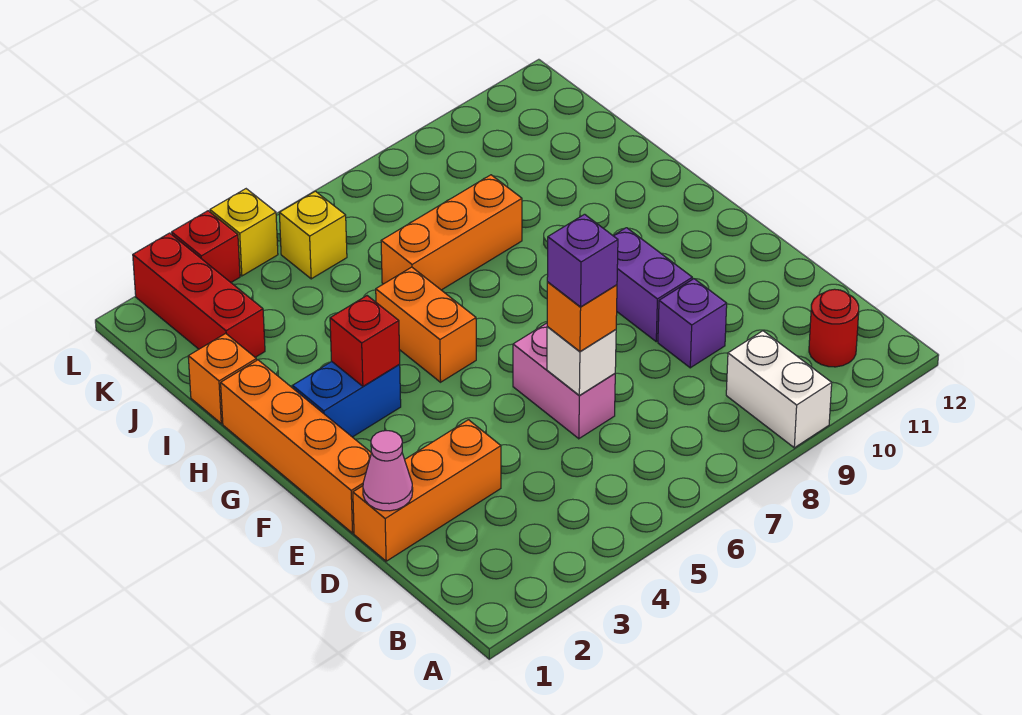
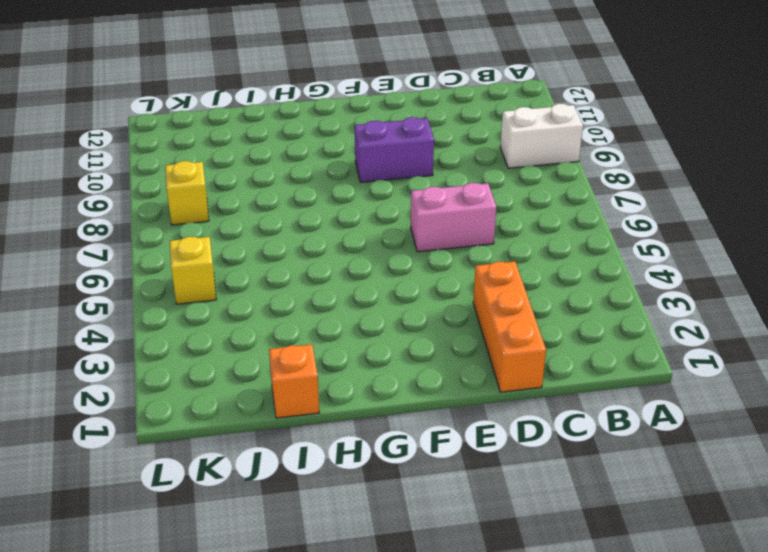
yellow brick K8 level 1 -> yellow brick L4 level 1
none -> red round brick B11 level 1
none -> purple brick D9 level 1
none -> orange brick E1:H1 level 1

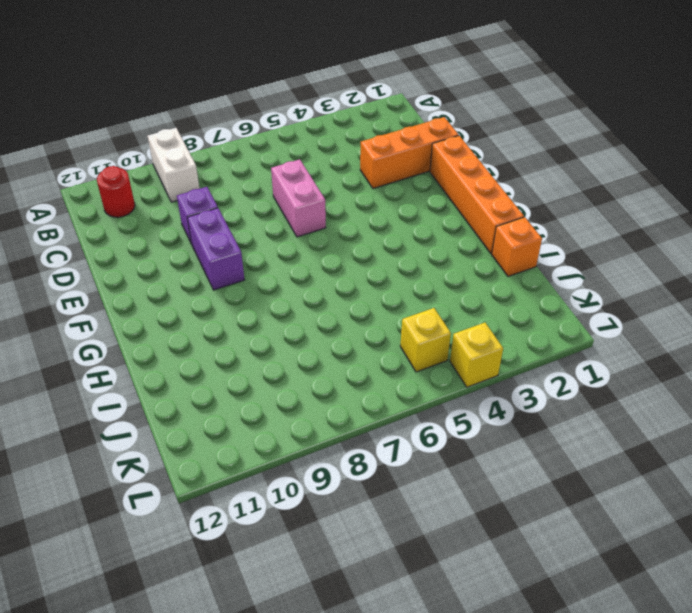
none -> blue brick G2:G3 level 1
none -> orange brick G5:H5 level 1
none -> orange brick I6:I8 level 1

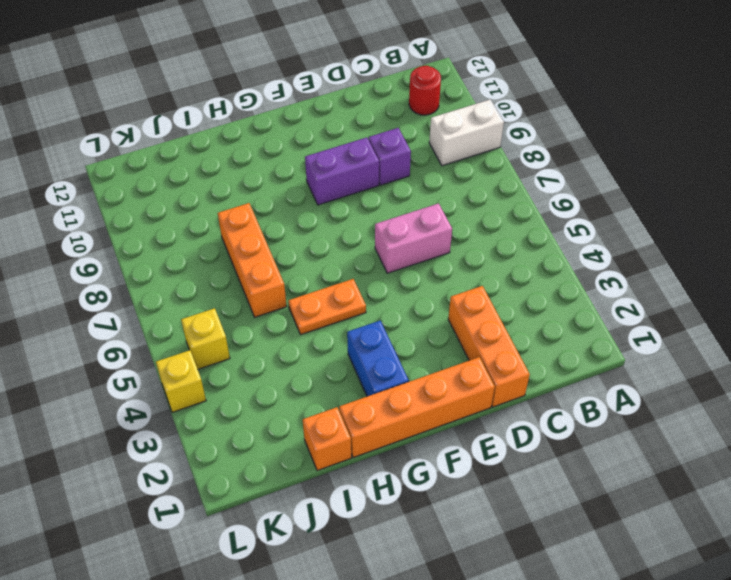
orange plate G5:H5 level 1 -> orange brick G5:H5 level 1
none -> red brick J2:L2 level 1
none -> red brick L3 level 1
none -> pink cone D1 level 2

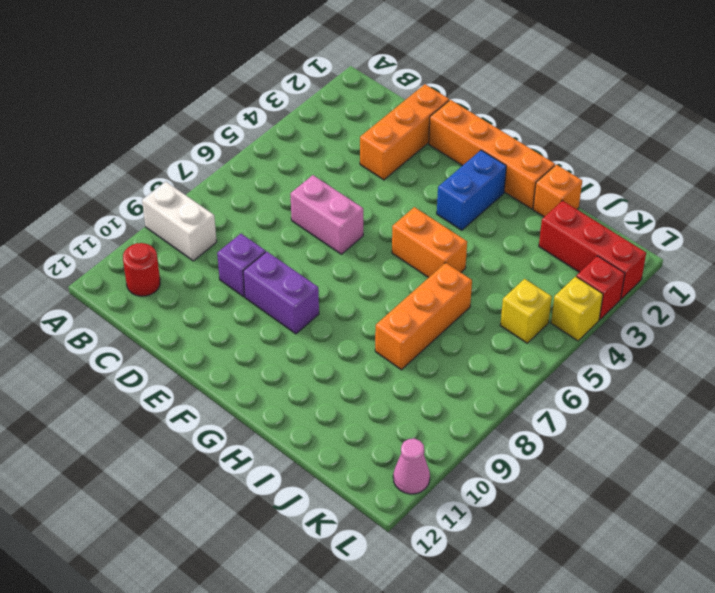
pink cone L11 level 1 -> pink cone D1 level 2
none -> white brick D6 level 2
none -> red brick G3 level 2
none -> orange brick D6 level 3

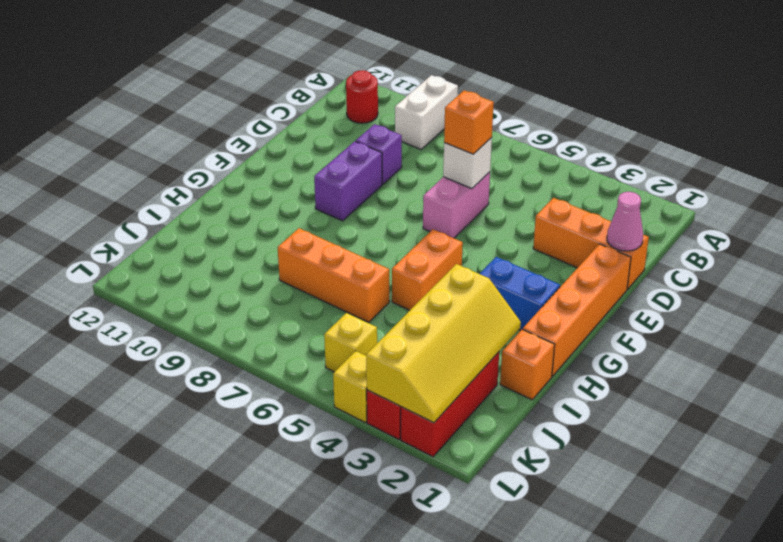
yellow slope I2:L3 level 2 top 3 -> none
none -> red brick G3 level 2
none -> purple brick D6 level 4

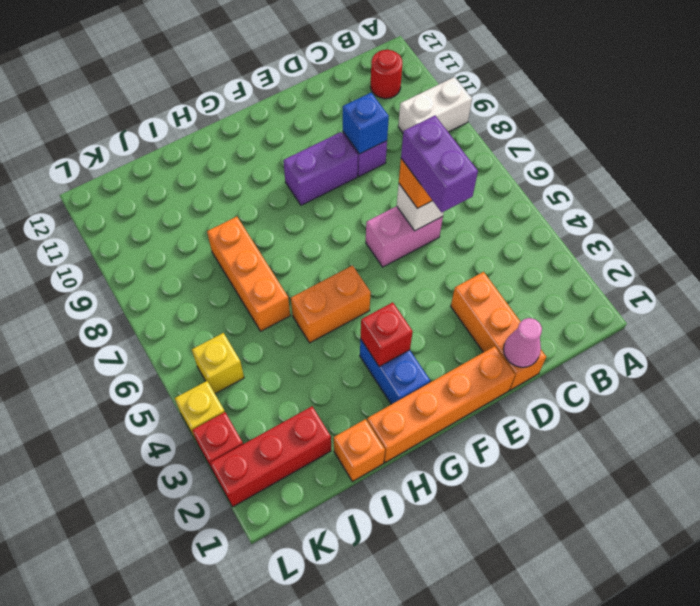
purple brick D5:D6 level 4 -> purple brick D6 level 4
blue brick D9 level 2 -> none

